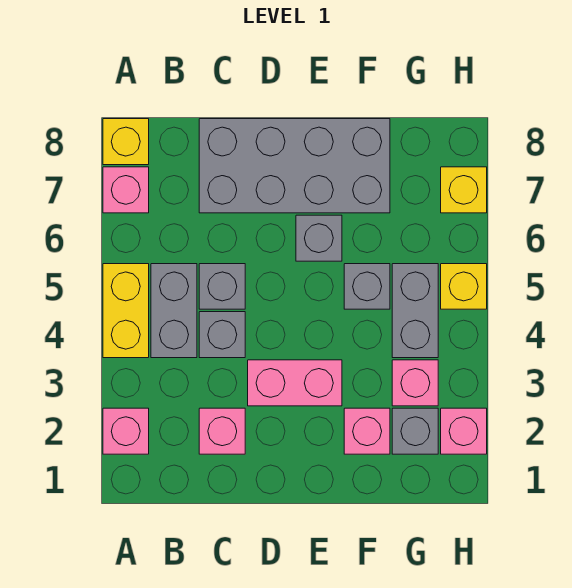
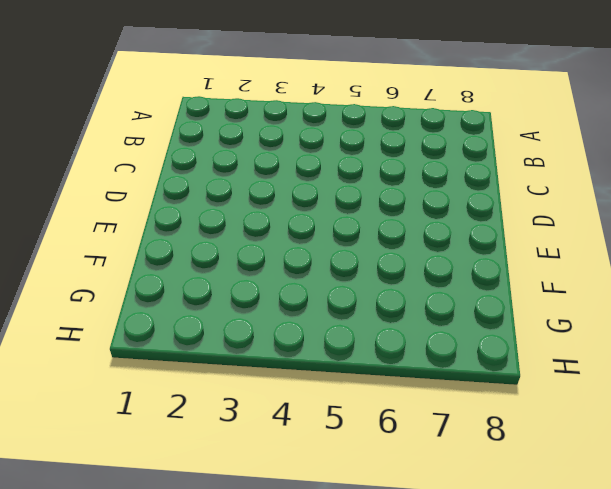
none -> pink brick A2 level 1
none -> yellow brick A4:A5 level 1
none -> pink brick A7 level 1

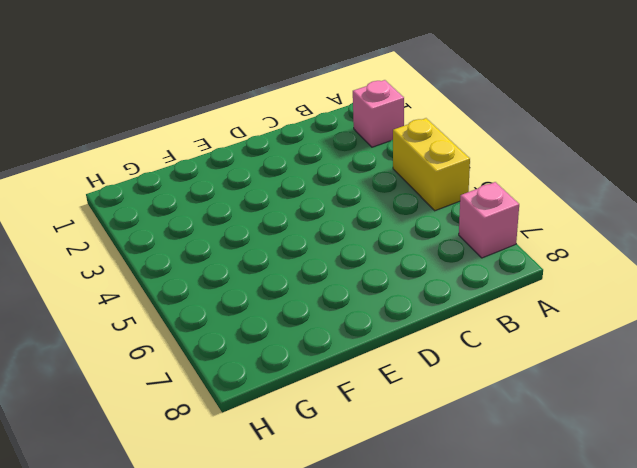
none -> yellow brick A8 level 1
none -> grey brick B4:B5 level 1
none -> pink brick C2 level 1

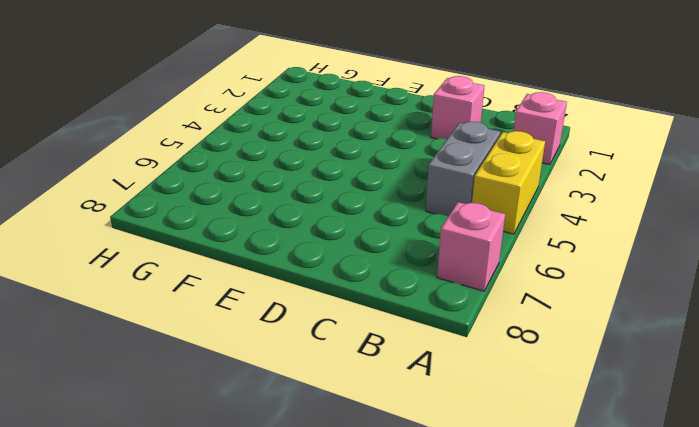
none -> yellow brick A8 level 1
none -> grey brick C4 level 1
none -> grey brick C5 level 1

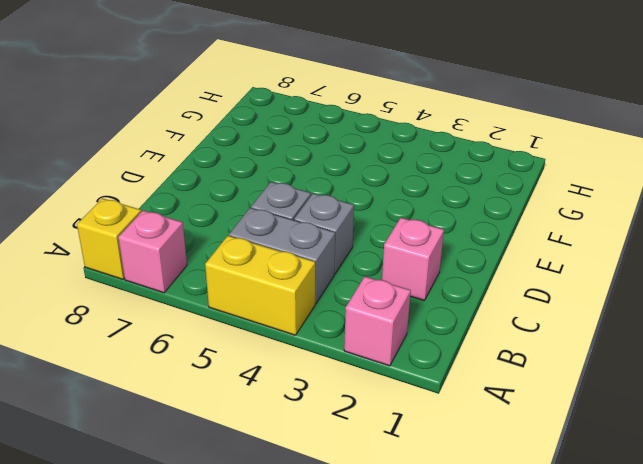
none -> grey brick C7:F8 level 1
none -> pink brick D3:E3 level 1
none -> grey brick E6 level 1

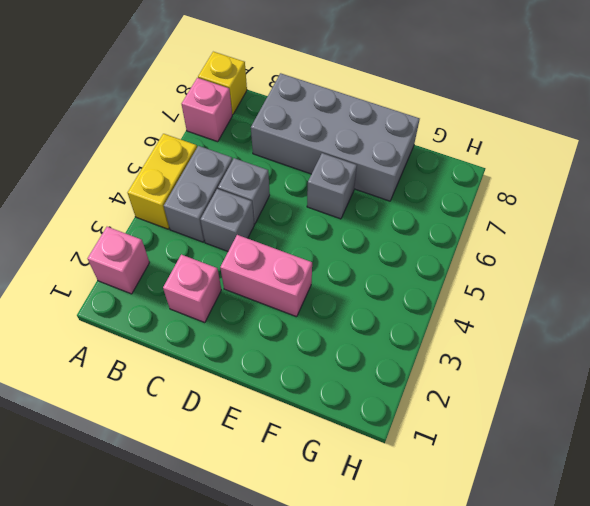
none -> pink brick F2 level 1
none -> grey brick F5 level 1
none -> grey brick G2 level 1

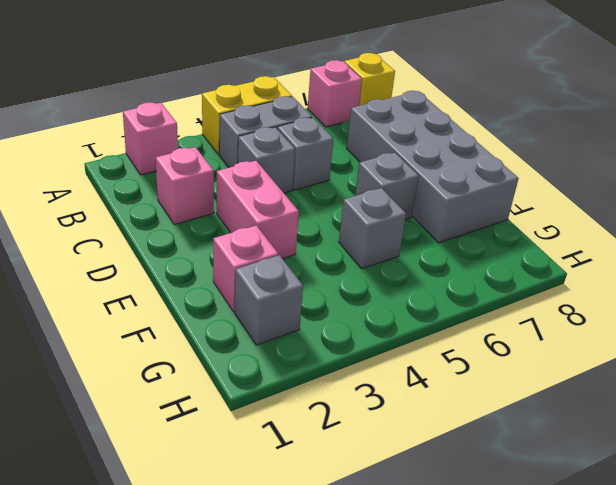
none -> pink brick G3 level 1
none -> grey brick G4:G5 level 1
none -> pink brick H2 level 1

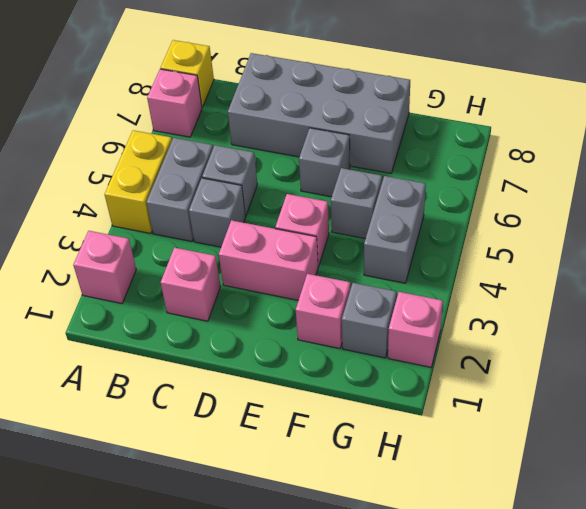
pink brick E4 level 1 -> pink brick G3 level 1
none -> yellow brick H5 level 1
none -> yellow brick H7 level 1

